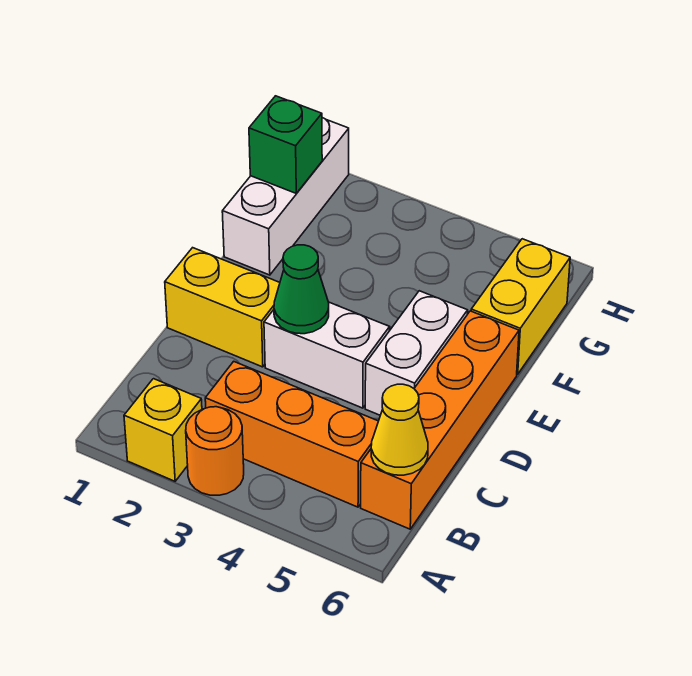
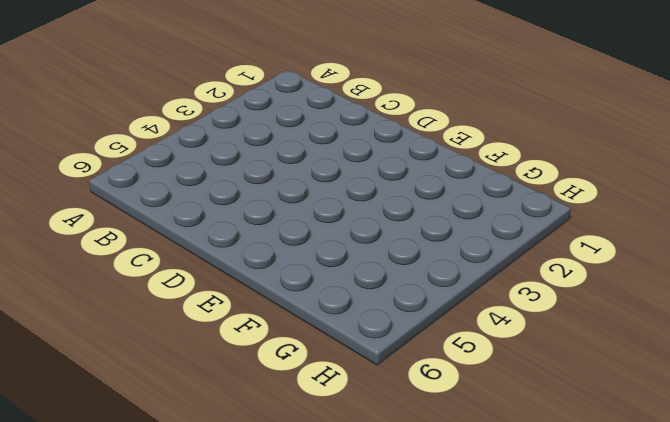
none -> yellow brick A2 level 1
none -> orange round brick A3 level 1
none -> orange brick B3:B5 level 1

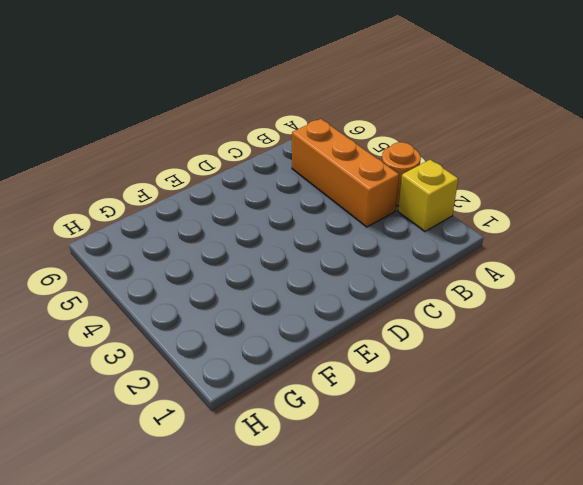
none -> orange brick B6:E6 level 1
none -> yellow brick D1:D2 level 1
none -> white brick D3:D4 level 1

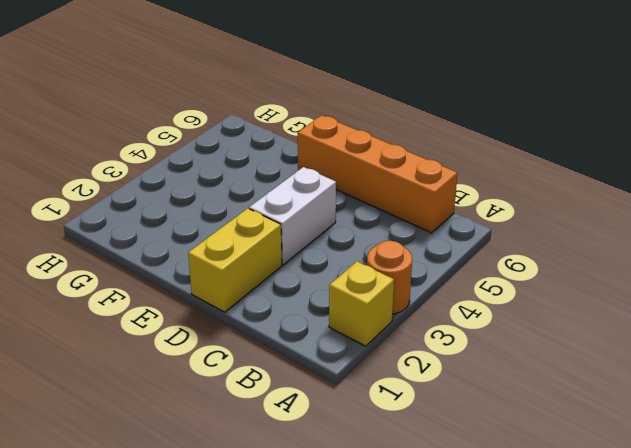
none -> orange brick B3:B5 level 1
none -> white brick D5:E5 level 1
none -> white brick F1:H1 level 1

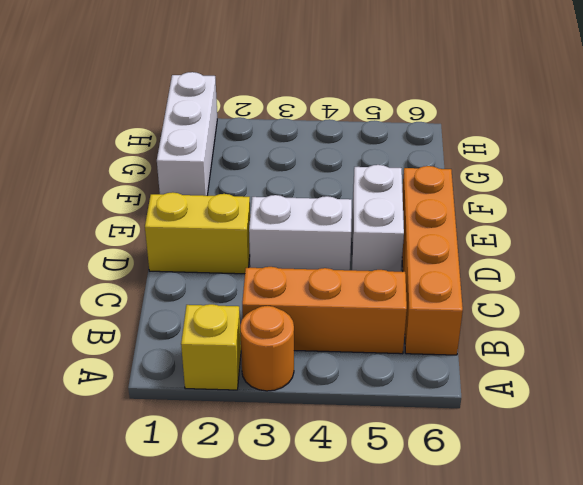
none -> yellow brick F6:G6 level 1
none -> yellow cone B6 level 2
none -> green cone D3 level 2

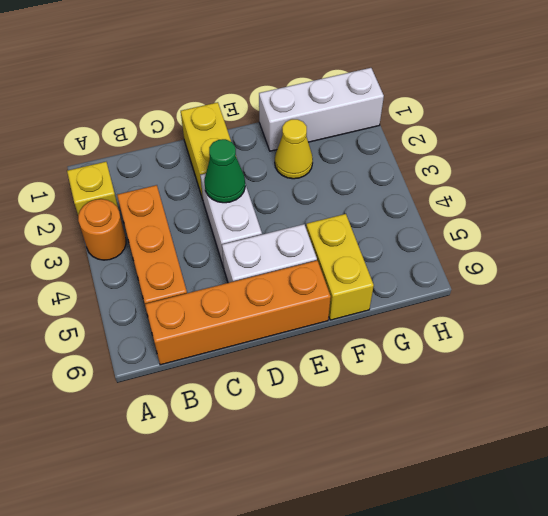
yellow cone F2 level 1 -> yellow cone B6 level 2
yellow brick F5:F6 level 1 -> yellow brick F6:G6 level 1
none -> green brick G1 level 2

